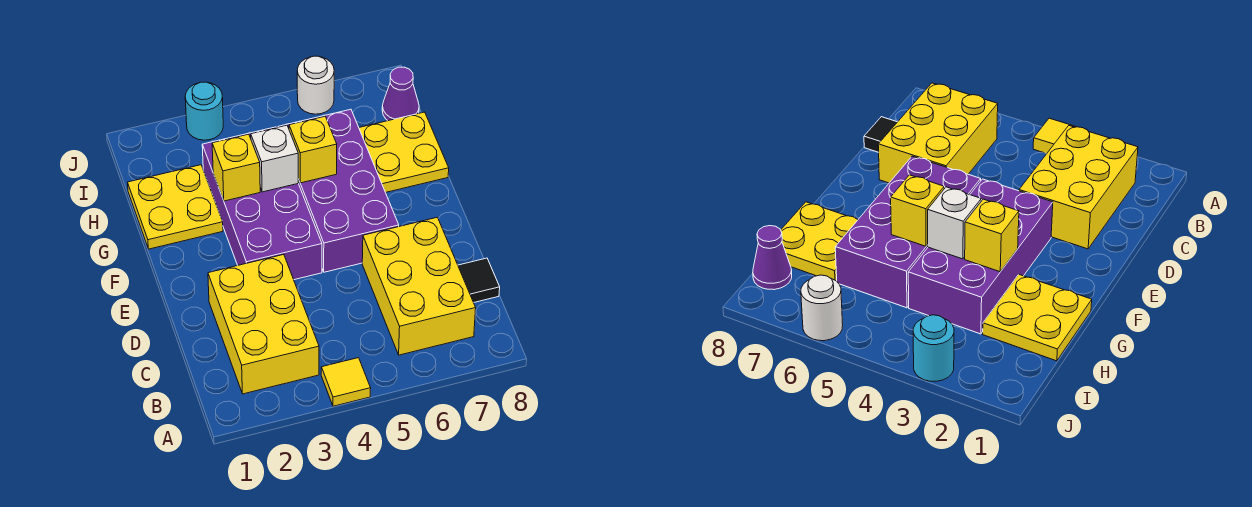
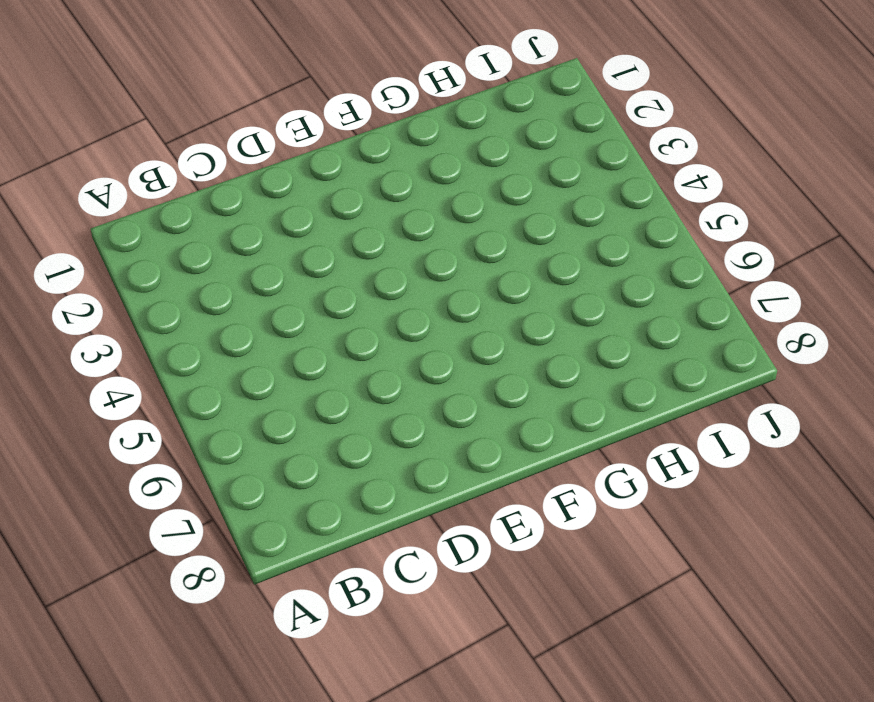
none -> yellow tile A4 level 1
none -> yellow brick B2:D3 level 1
none -> yellow brick B6:D7 level 1

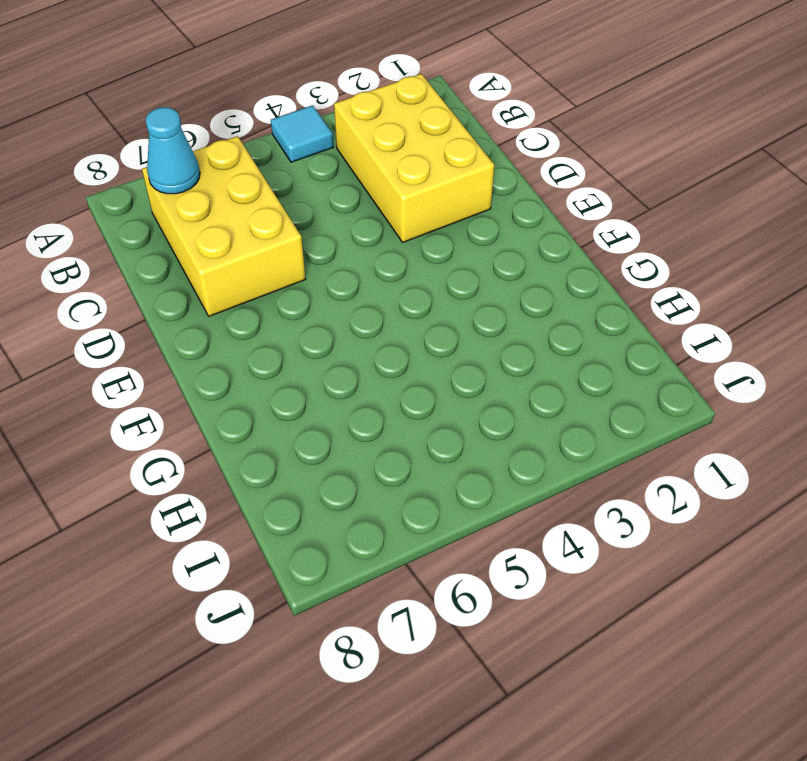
cyan tile A4 level 1 -> yellow tile A4 level 1
cyan cone B7 level 2 -> none
none -> black tile C8 level 1
none -> purple brick E3:H4 level 1
none -> purple brick E5:H6 level 1

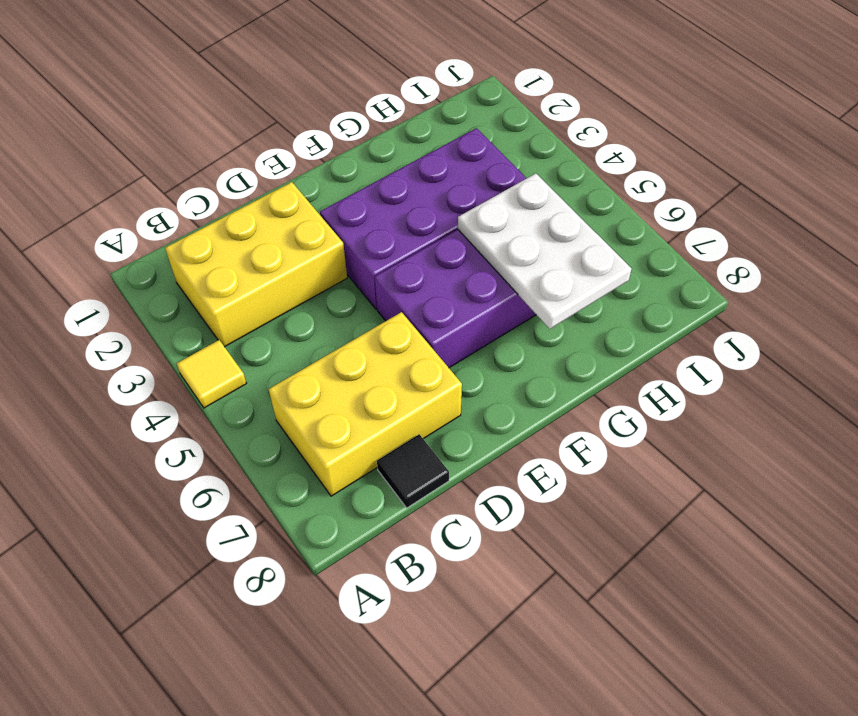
white plate G5:H7 level 2 -> yellow brick G5 level 2
none -> yellow plate G1:H2 level 1
none -> yellow plate G7:H8 level 1
none -> purple cone I8 level 1

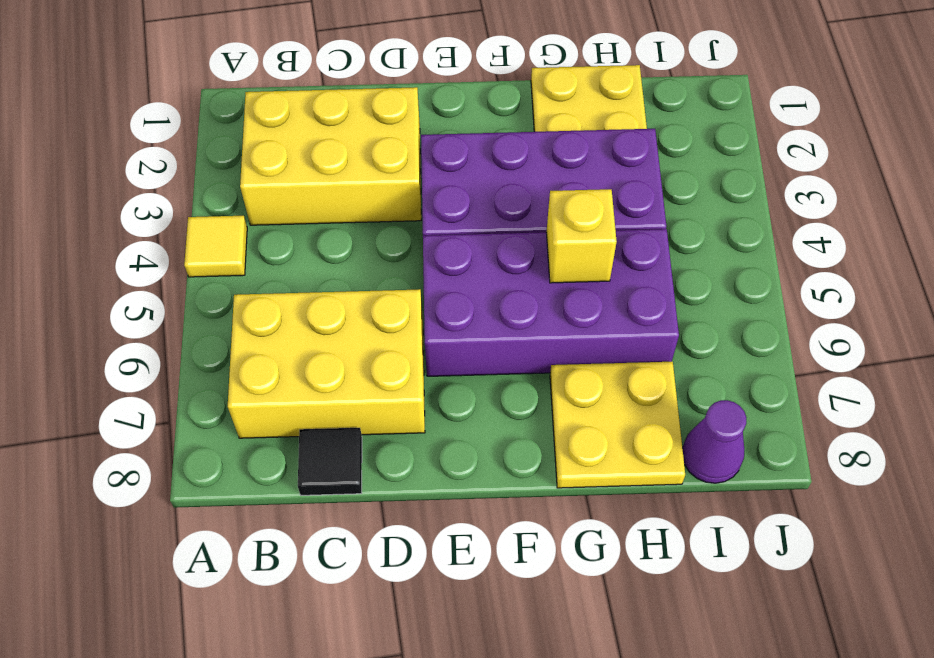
none -> cyan round brick J3 level 1
none -> white round brick J6 level 1
none -> yellow brick G3 level 2

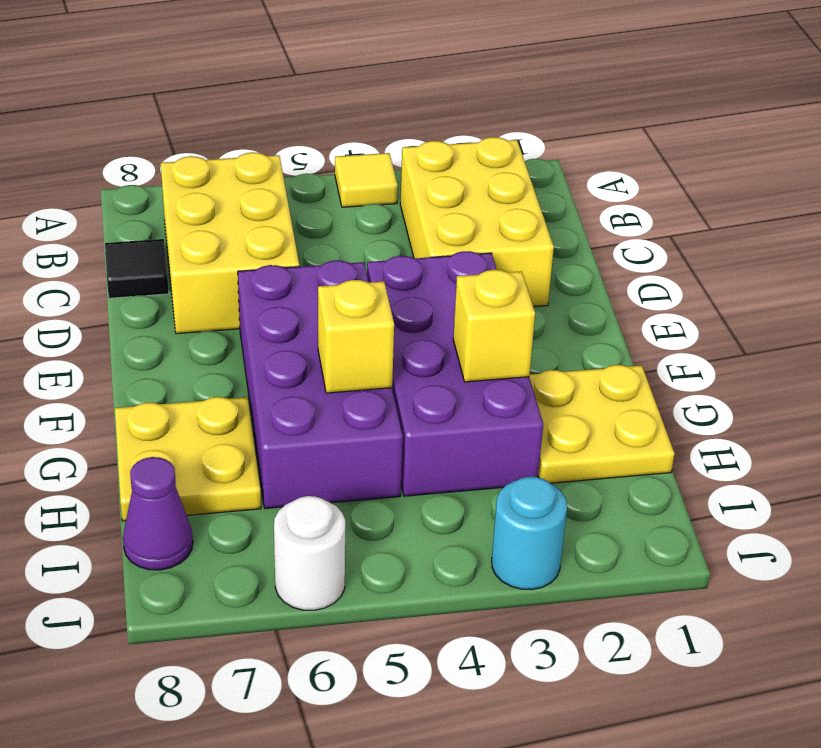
none -> white brick G4 level 2

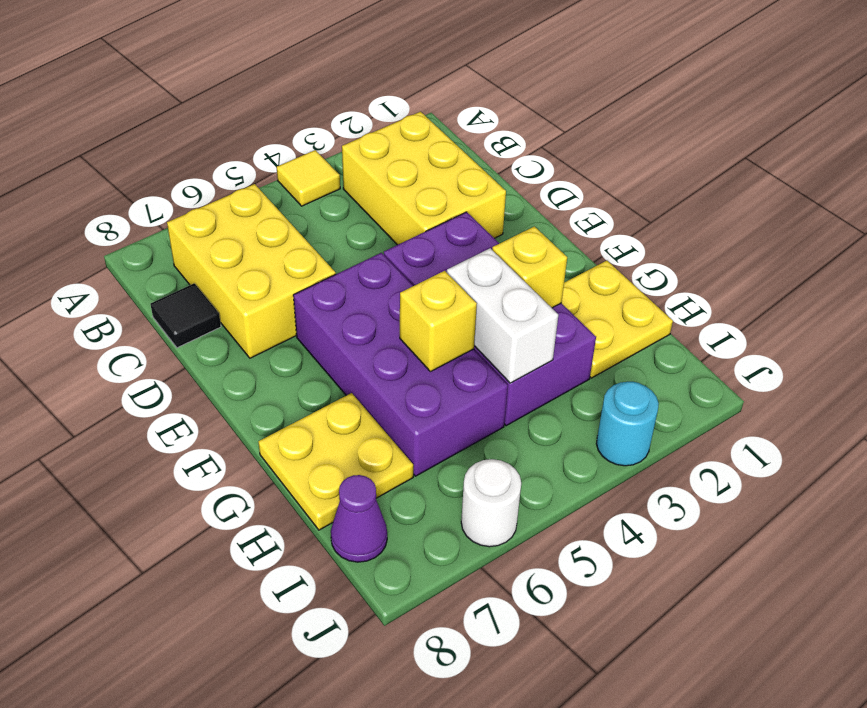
white brick G4:H4 level 2 -> white brick G4 level 2

